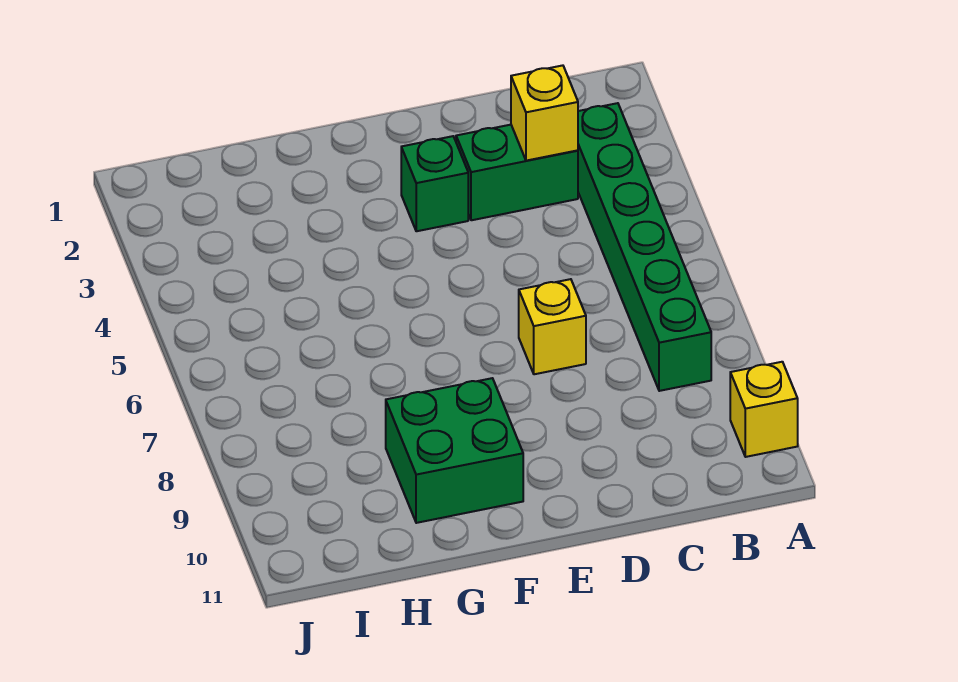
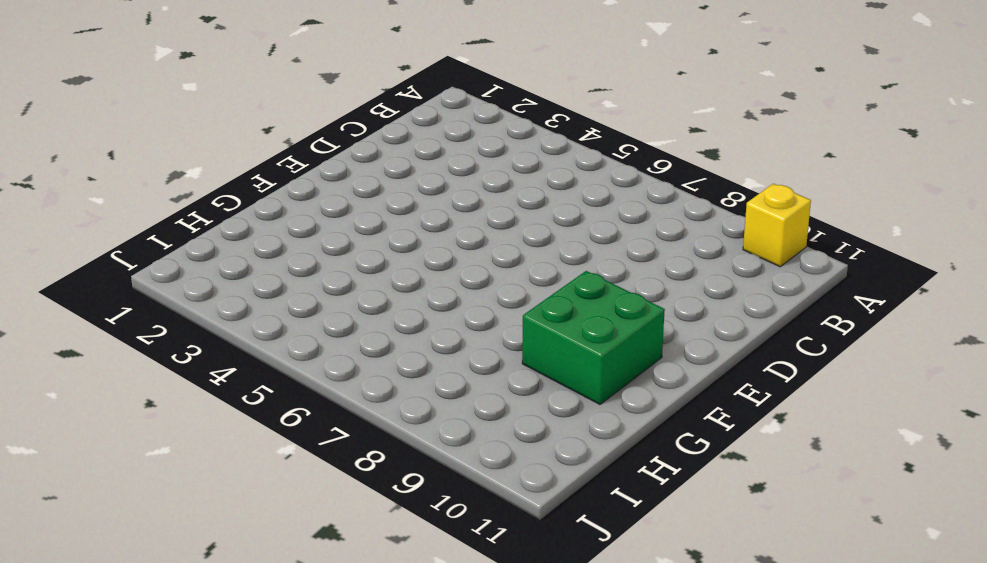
none -> green brick B3:B8 level 1
none -> green brick C3:D3 level 1

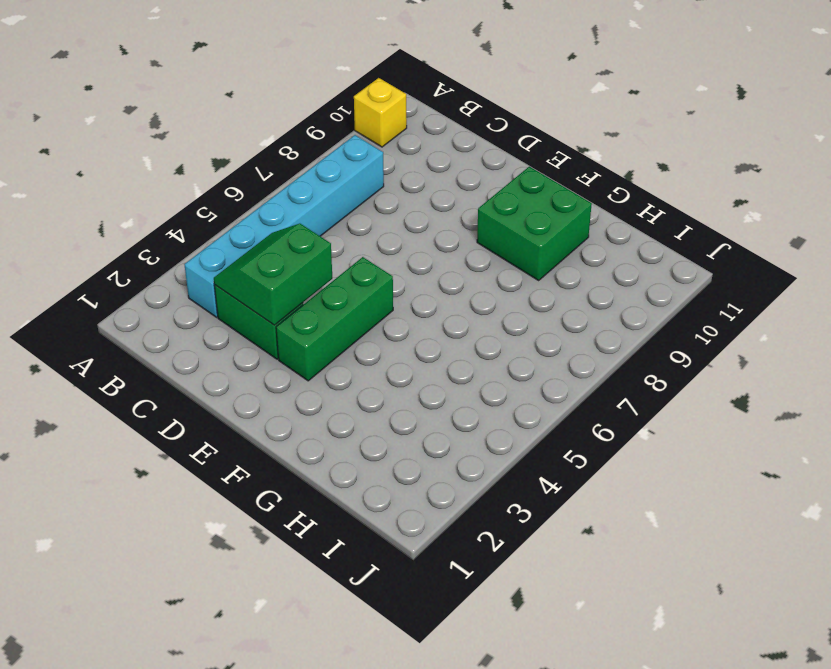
cyan brick B3:B8 level 1 -> green brick B3:B8 level 1
green slope C3:D4 level 2 top D -> yellow brick C3 level 2
green brick E3:E5 level 1 -> green brick E3 level 1
none -> yellow brick D7 level 1

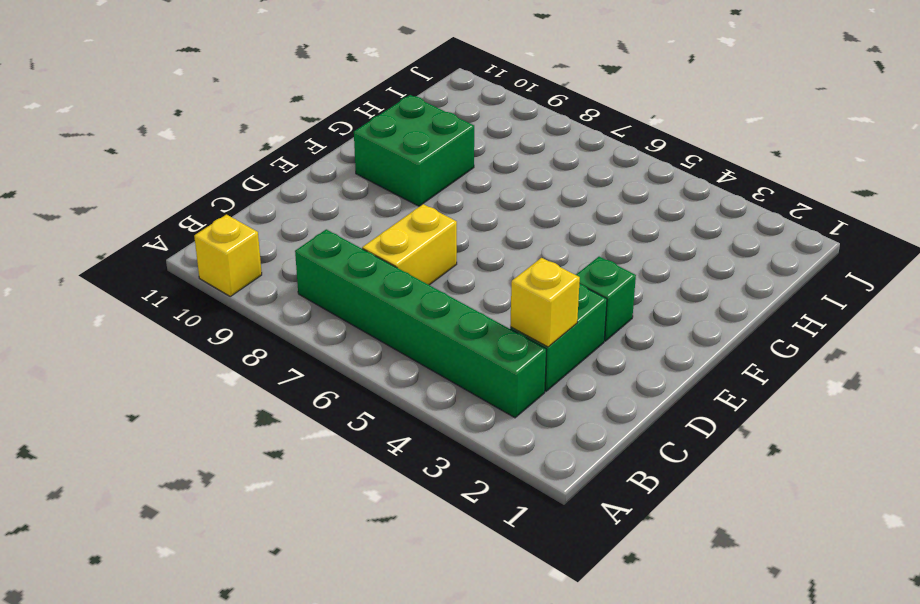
yellow brick C7:D7 level 1 -> yellow brick D7 level 1

